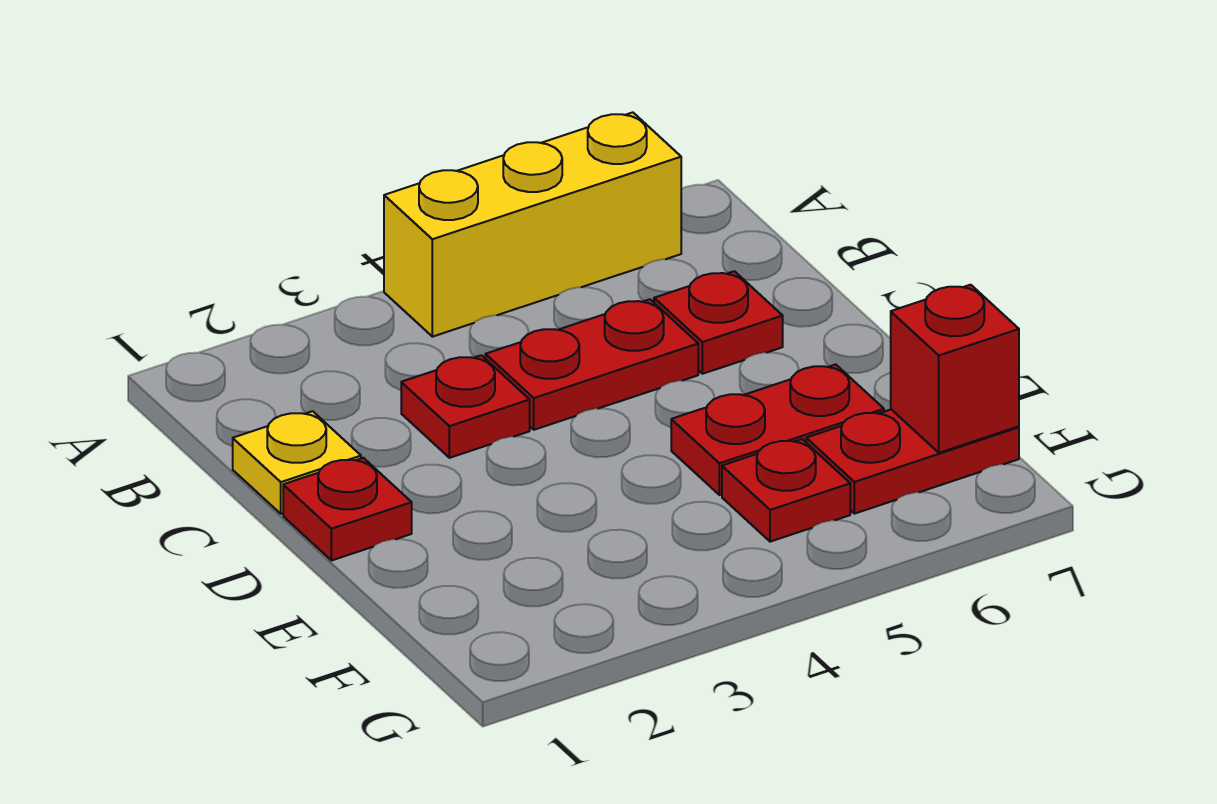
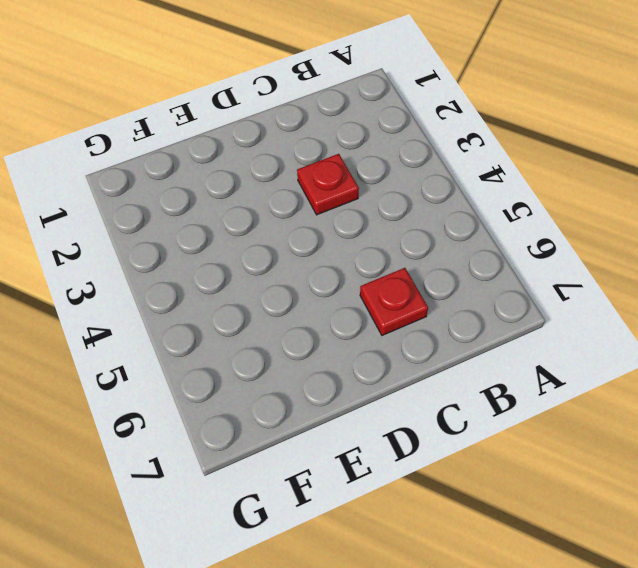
none -> yellow brick A4:A6 level 1
none -> yellow plate C1 level 1

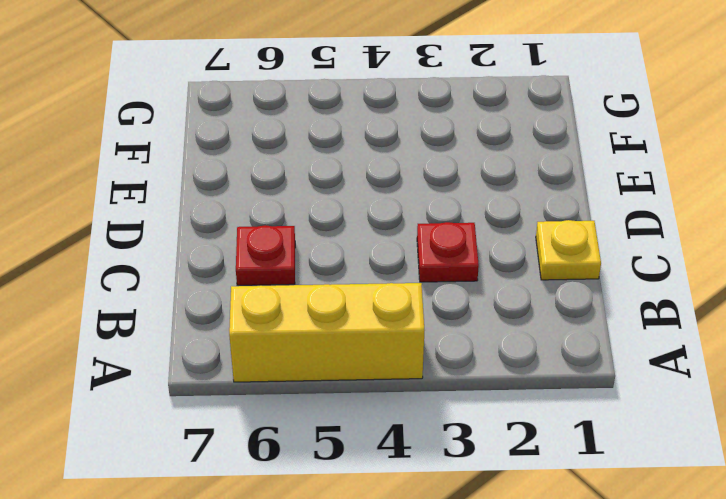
none -> red plate C4:C5 level 1
none -> red plate D1 level 1

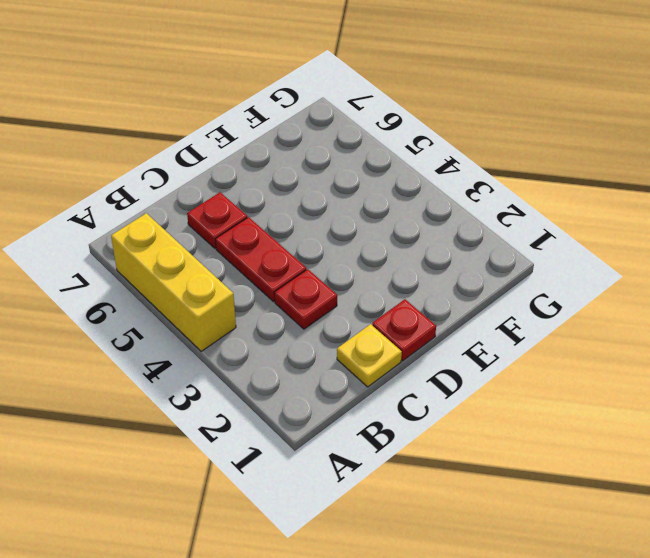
none -> red plate E5:E6 level 1
none -> red plate F5 level 1

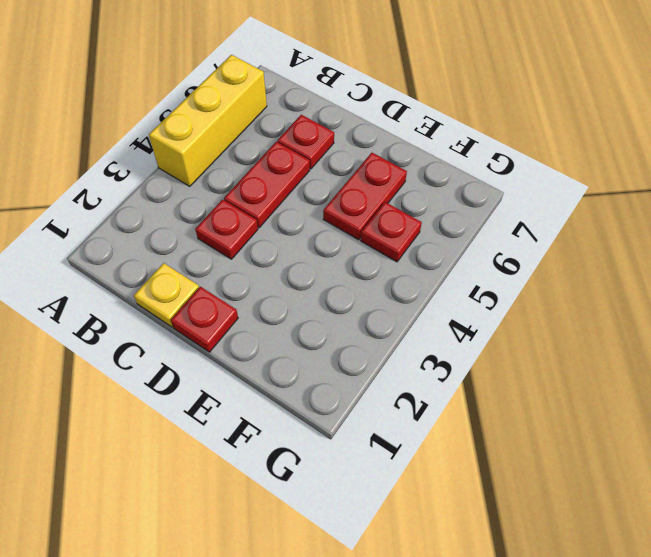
none -> red plate F6:F7 level 1
none -> red brick F7 level 2

